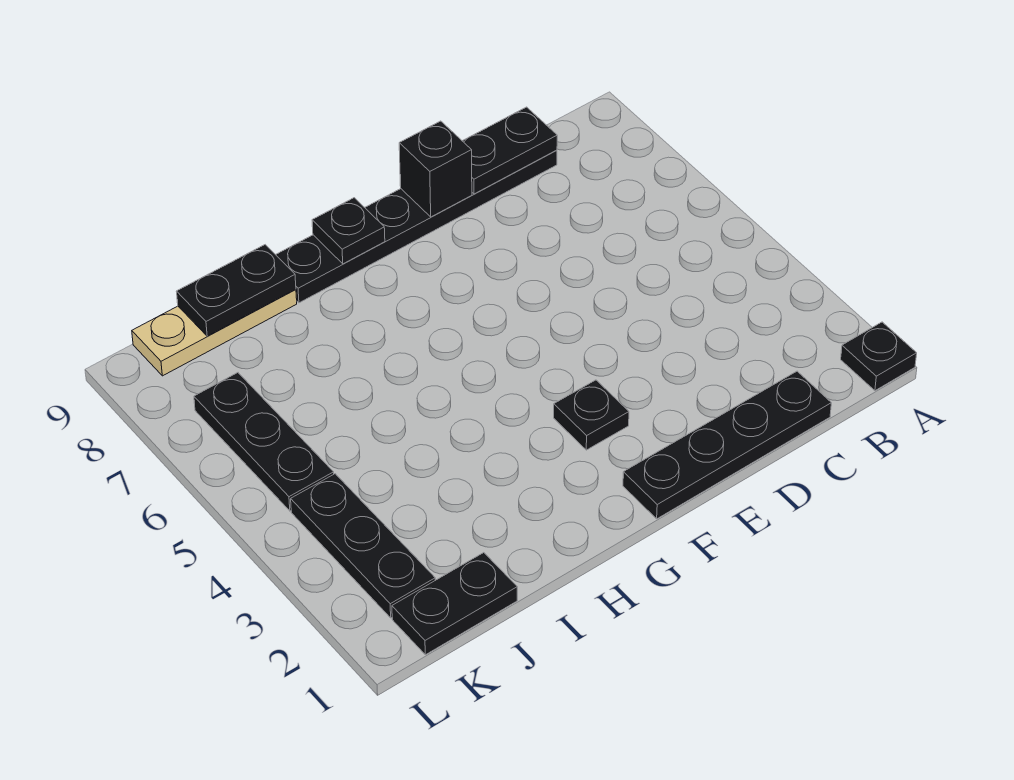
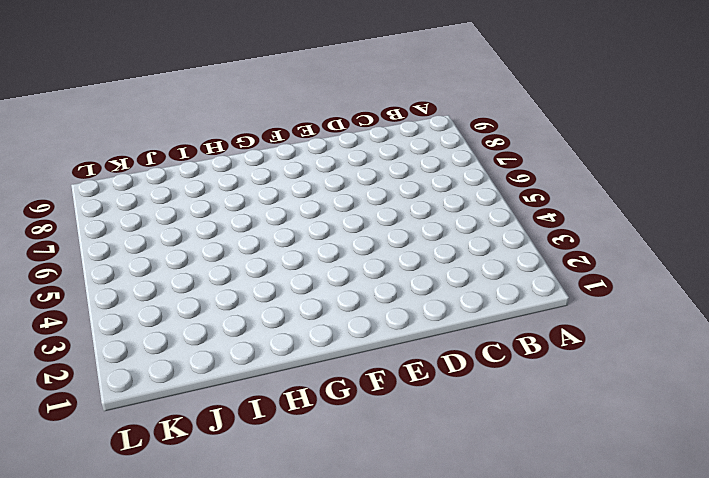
none -> black plate A1 level 1
none -> black plate C1:F1 level 1
none -> black plate C9:H9 level 1

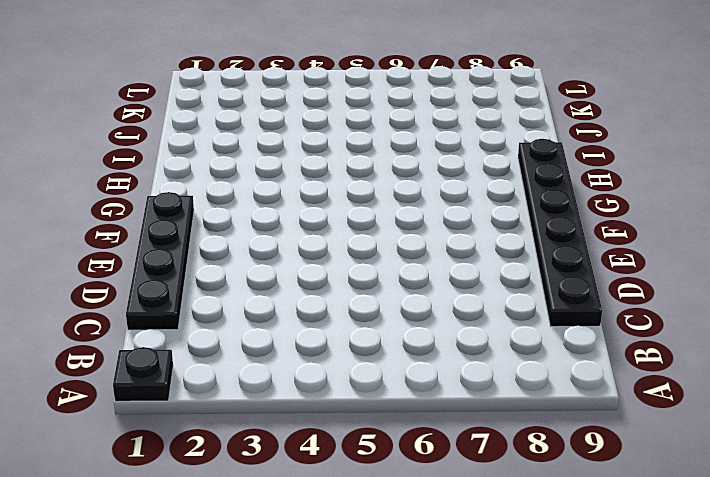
none -> black plate F3 level 1
none -> tan plate I9:K9 level 1
none -> black plate J1:K1 level 1

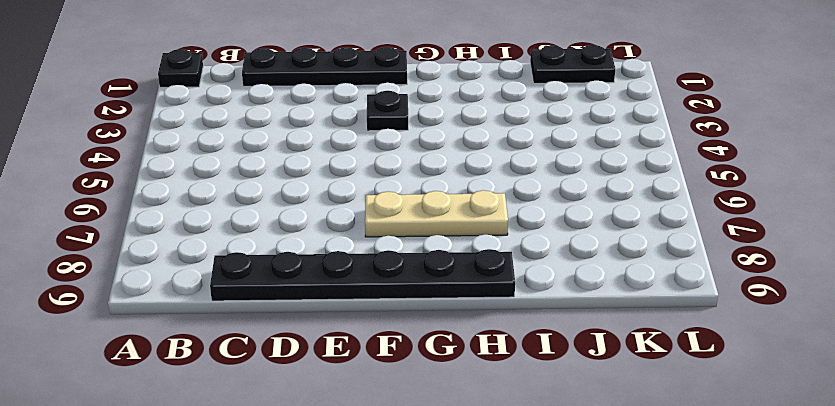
tan plate F7:H7 level 1 -> tan plate I9:K9 level 1
none -> black plate K2:K4 level 1
none -> black plate K5:K7 level 1
none -> black plate C9:D9 level 2

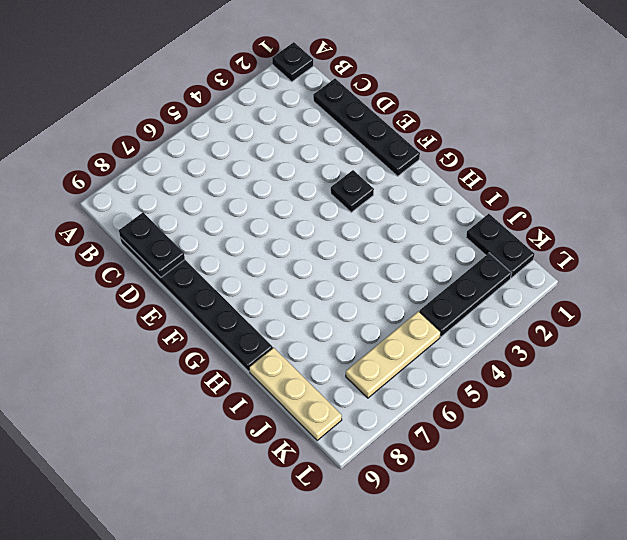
tan plate K5:K7 level 1 -> black plate K5:K7 level 1
none -> black brick E9 level 2
none -> black plate G9 level 2
none -> black plate I9:J9 level 2

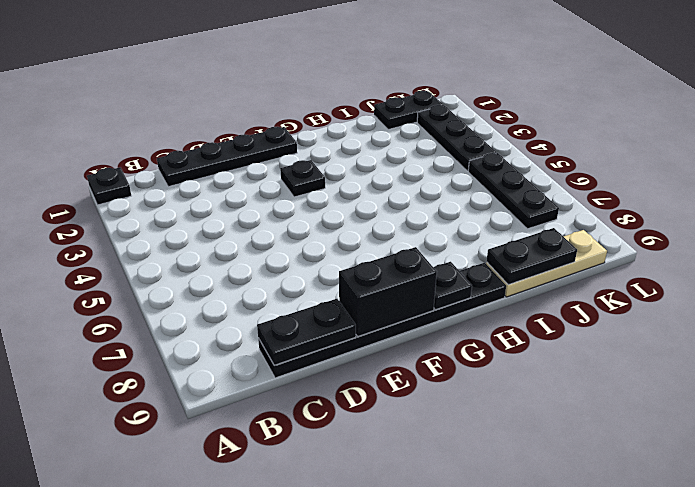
black brick E9:F9 level 2 -> black brick E9 level 2

